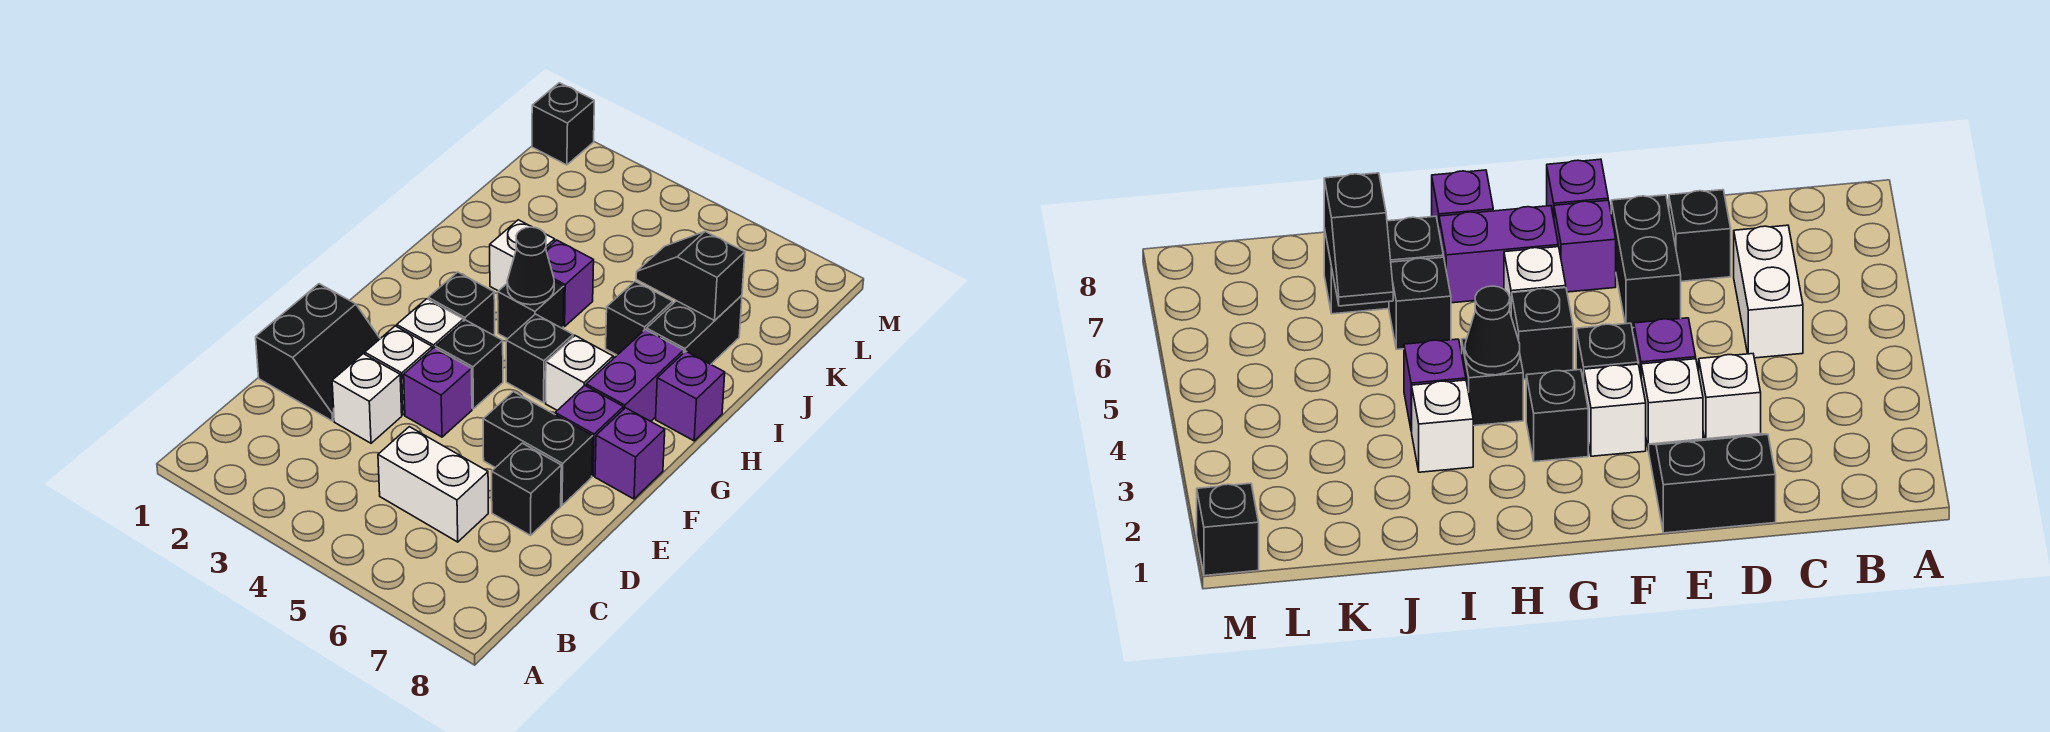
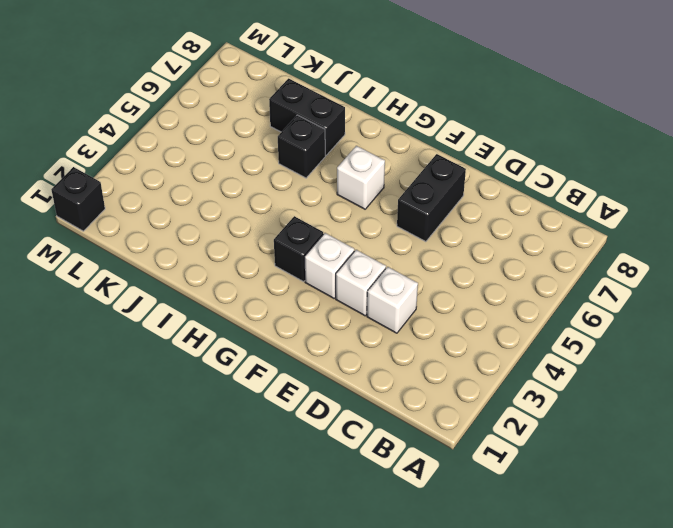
none -> white brick C5:C6 level 1
none -> black slope D1:E2 level 1 top 1
none -> black brick D7 level 1

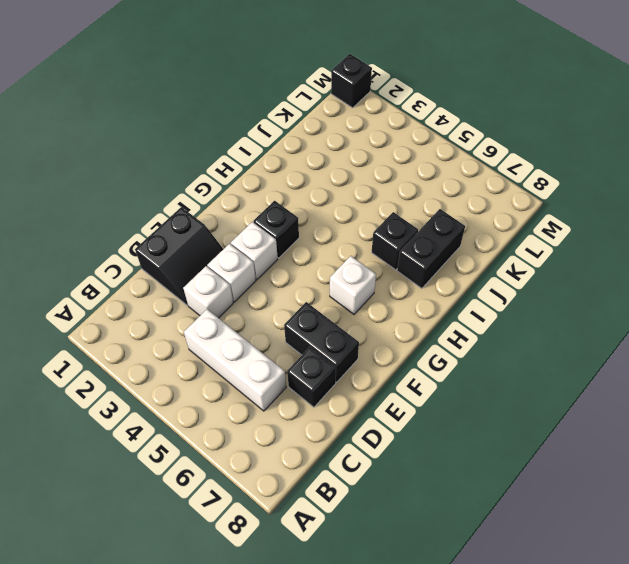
white brick C4:C6 level 1 -> white brick C5:C6 level 1
none -> purple brick E4 level 1
none -> black brick F4 level 1
none -> purple brick F7 level 1

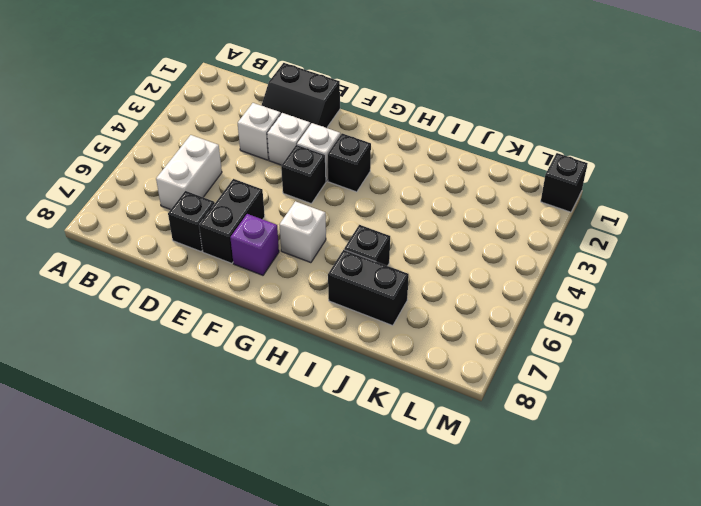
none -> purple brick E4 level 1
none -> purple brick F8 level 1
none -> black brick G5 level 1

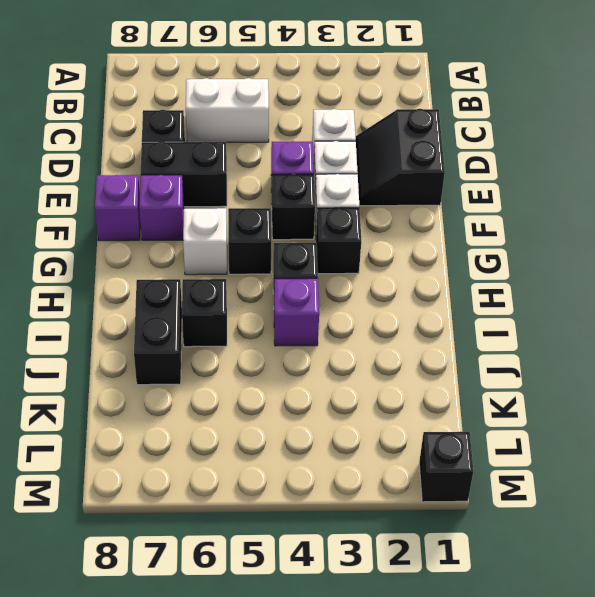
none -> purple brick G7:H7 level 1
none -> purple brick H8 level 1
none -> white brick I3 level 1

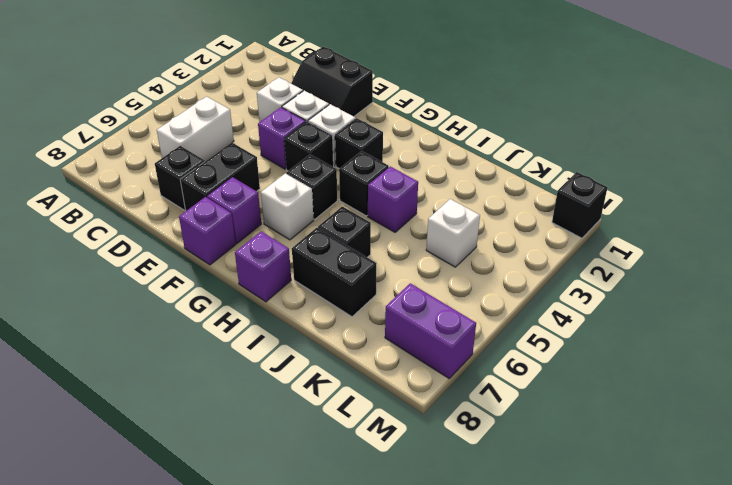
white brick K4 level 1 -> white brick I3 level 1
purple brick L7:M7 level 1 -> purple brick G7:H7 level 1
none -> black cone H4 level 2
none -> black slope J6:J7 level 2 top 7

